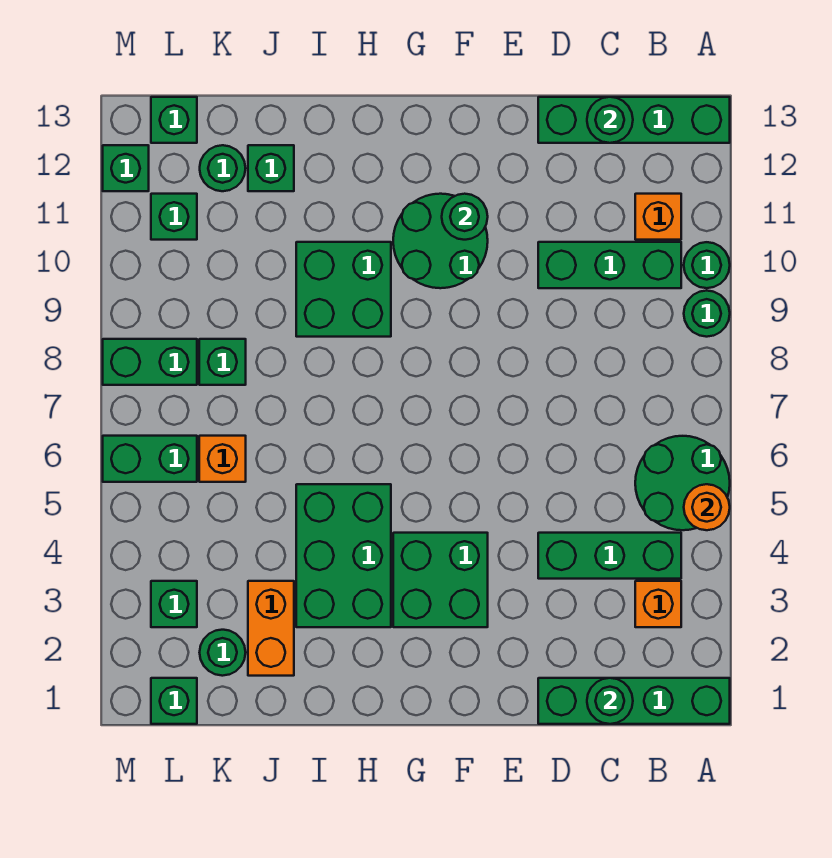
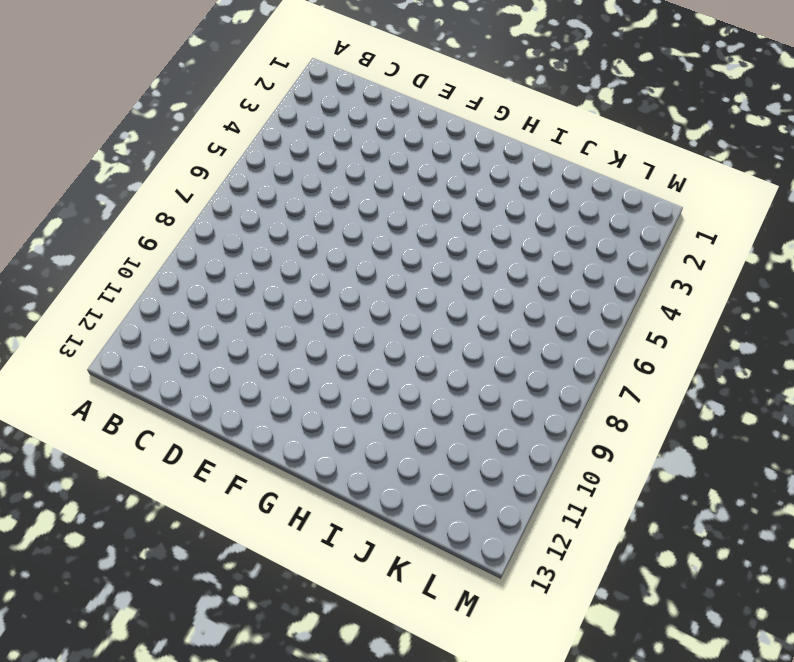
none -> green brick A1:D1 level 1
none -> green round brick A5:B6 level 1
none -> green round brick A9 level 1
none -> green round brick A10 level 1

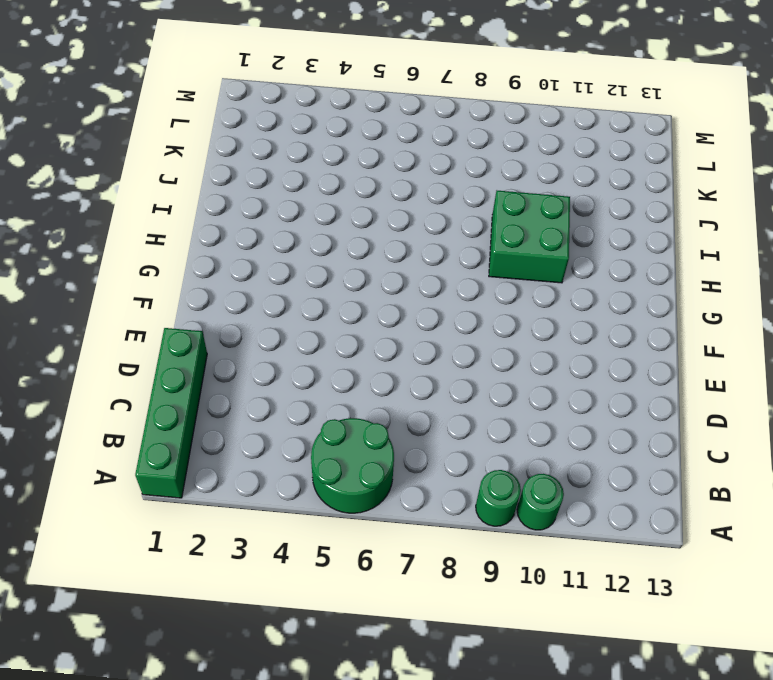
none -> green brick A13:D13 level 1
none -> orange brick B3 level 1
none -> green brick B4:D4 level 1
none -> green brick B10:D10 level 1

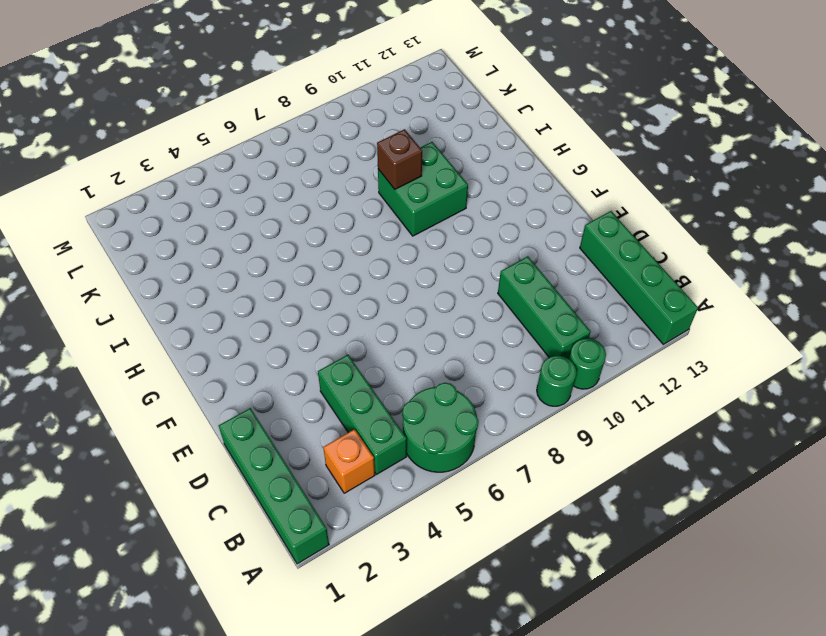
brown brick I9 level 2 -> none
none -> orange brick B11 level 1
none -> green brick F3:G4 level 1
none -> green round brick F10:G11 level 1
none -> green brick H3:I5 level 1

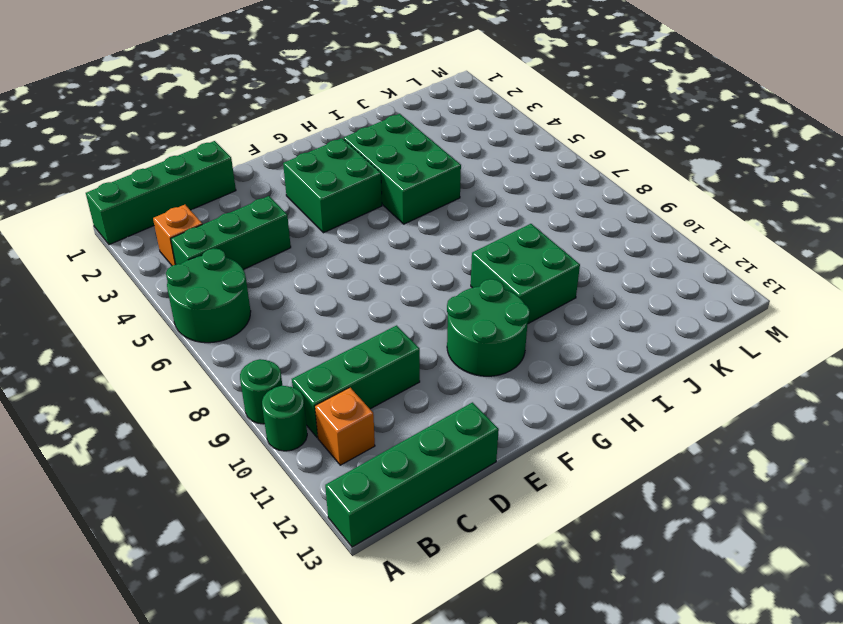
none -> orange brick J2:J3 level 1
none -> green brick J12 level 1
none -> green round brick K2 level 1
none -> orange brick K6 level 1

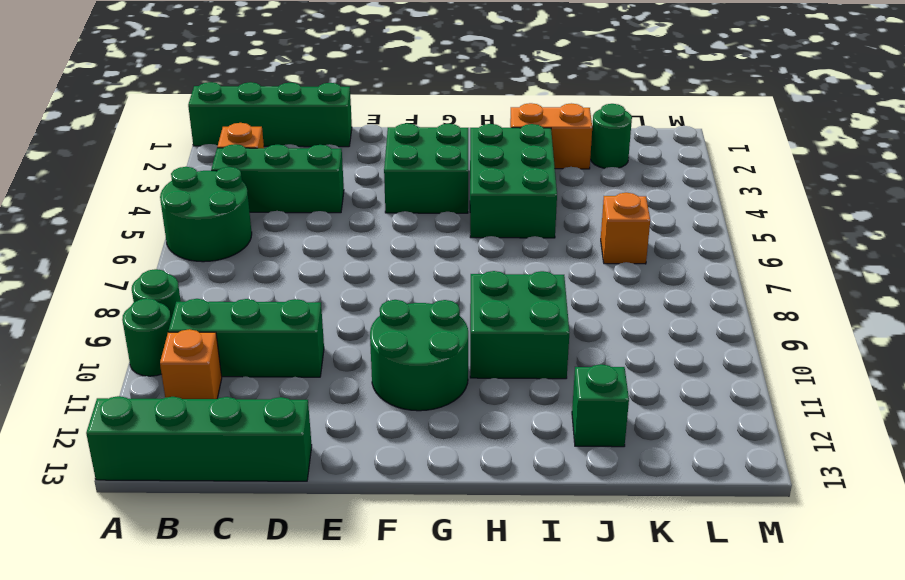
orange brick I2:J2 level 1 -> orange brick J2:J3 level 1
none -> green brick K8 level 1
none -> green round brick K12 level 1
none -> green brick L1 level 1
none -> green brick L3 level 1

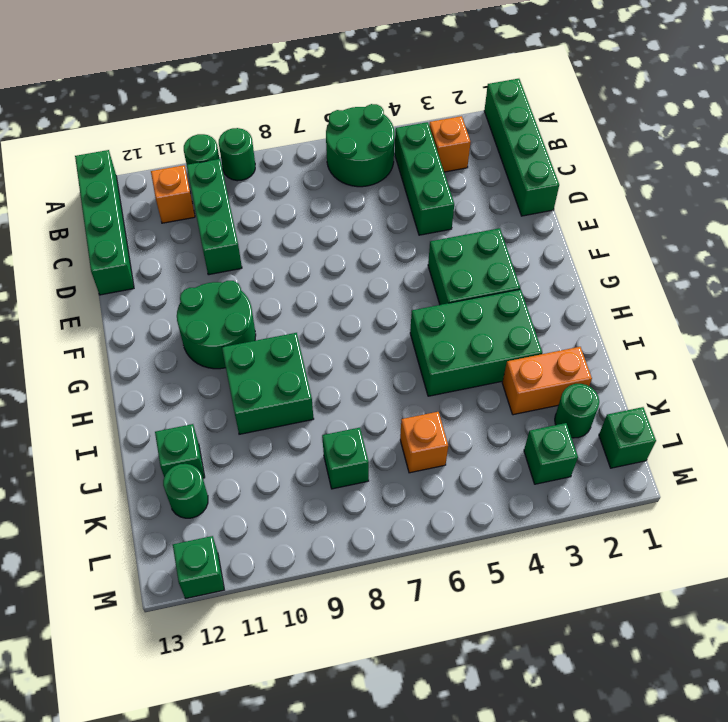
none -> green brick L6:M6 level 1
none -> green brick L8:M8 level 1
none -> green brick L11 level 1
none -> green brick L13 level 1

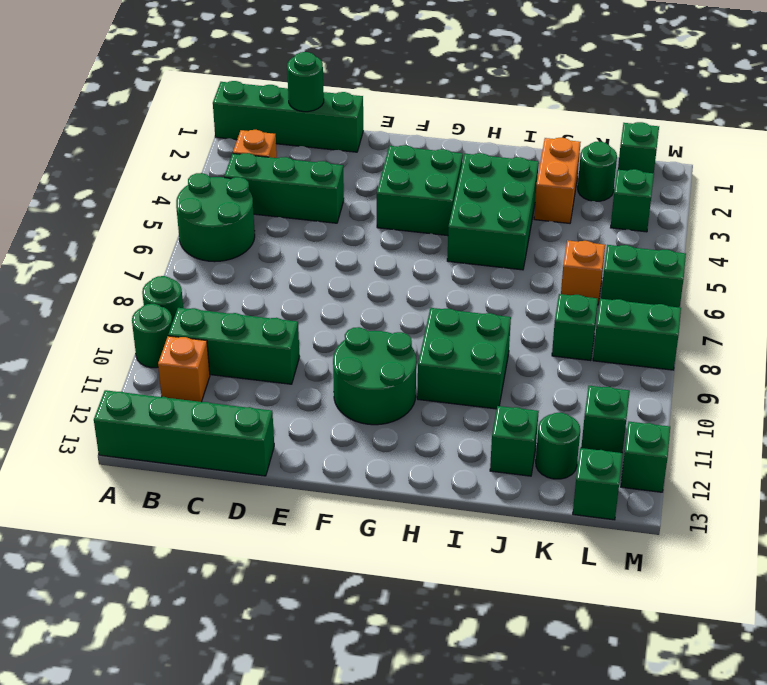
none -> orange round brick A5 level 2
none -> green round brick C13 level 2
none -> green round brick F11 level 2

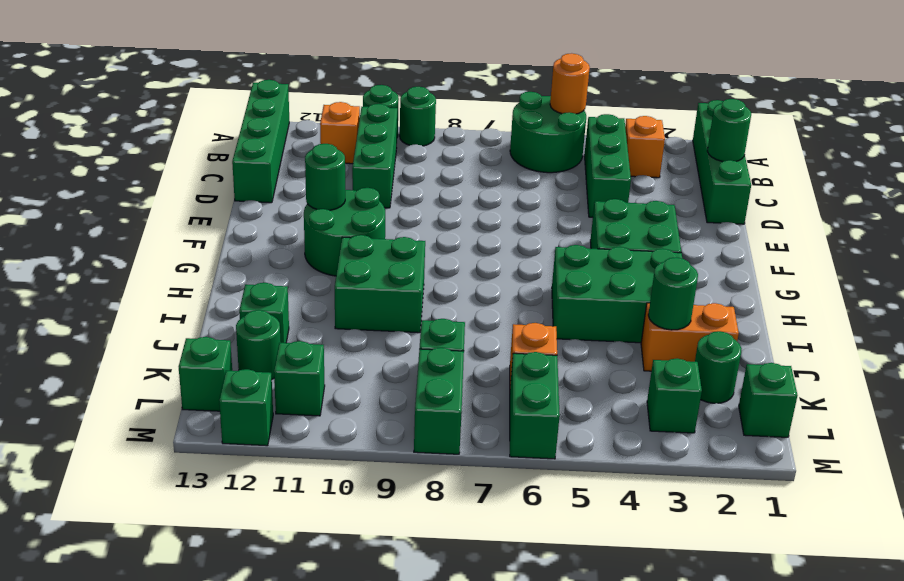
green round brick J3 level 2 -> green round brick C13 level 2

